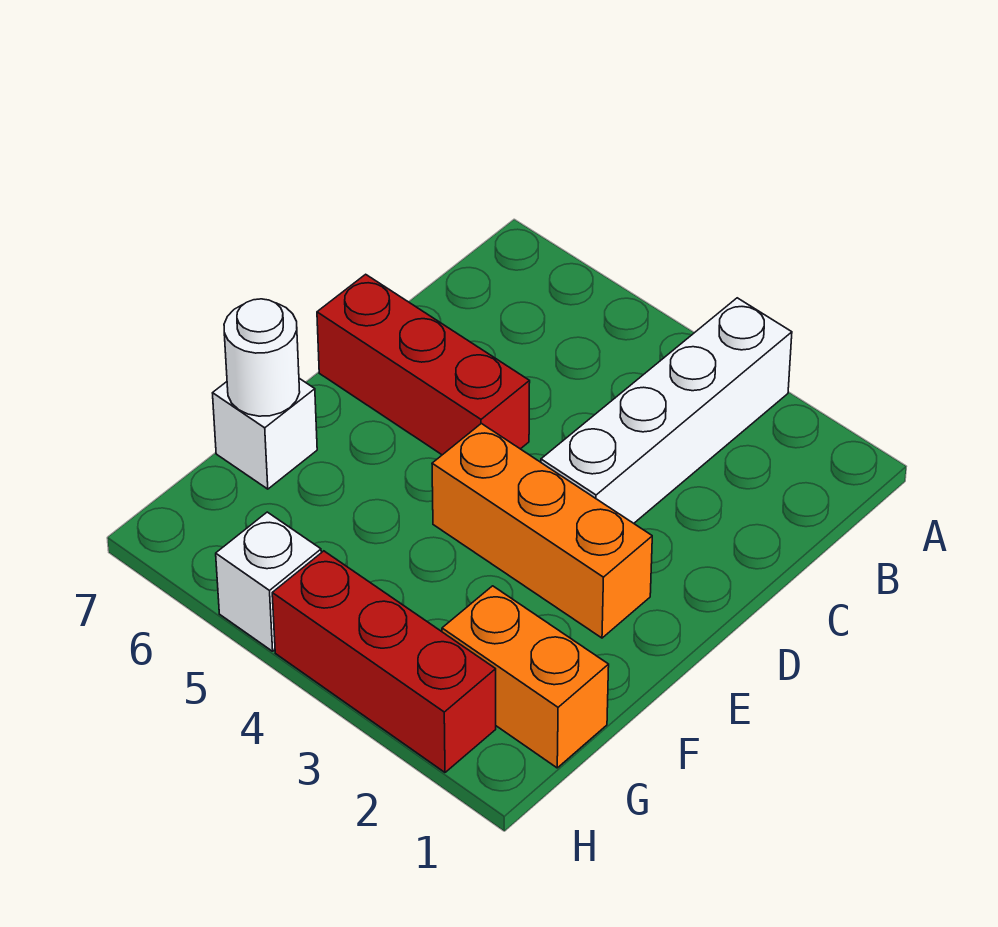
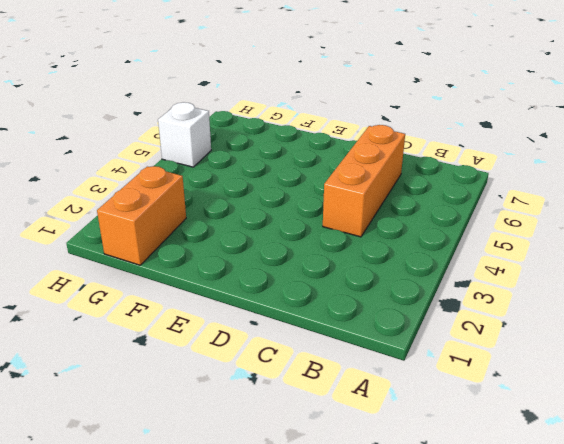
orange brick C4:C6 level 1 -> orange brick E2:E4 level 1
none -> white brick A3:D3 level 1
none -> red brick D5:D7 level 1

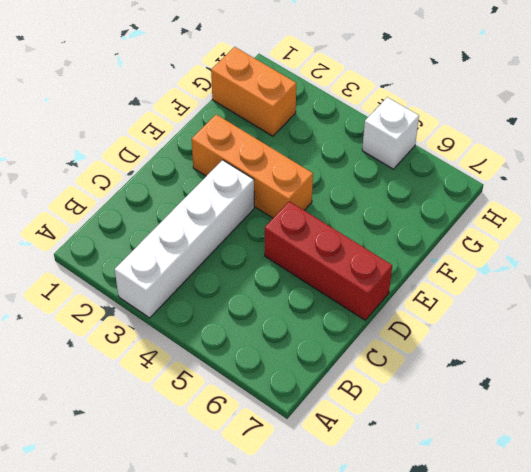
none -> white brick F7 level 1
none -> red brick H2:H4 level 1

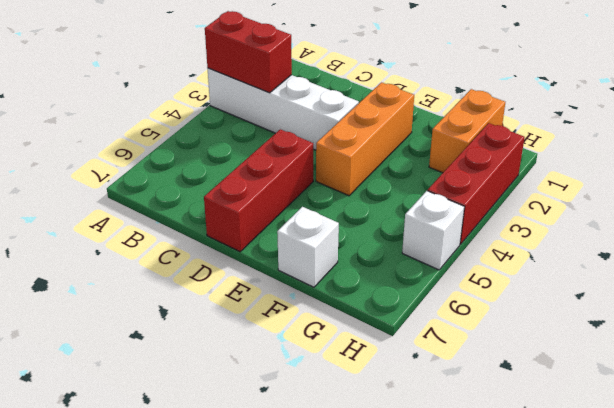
red brick A3:B3 level 2 -> none
none -> white round brick F7 level 2

